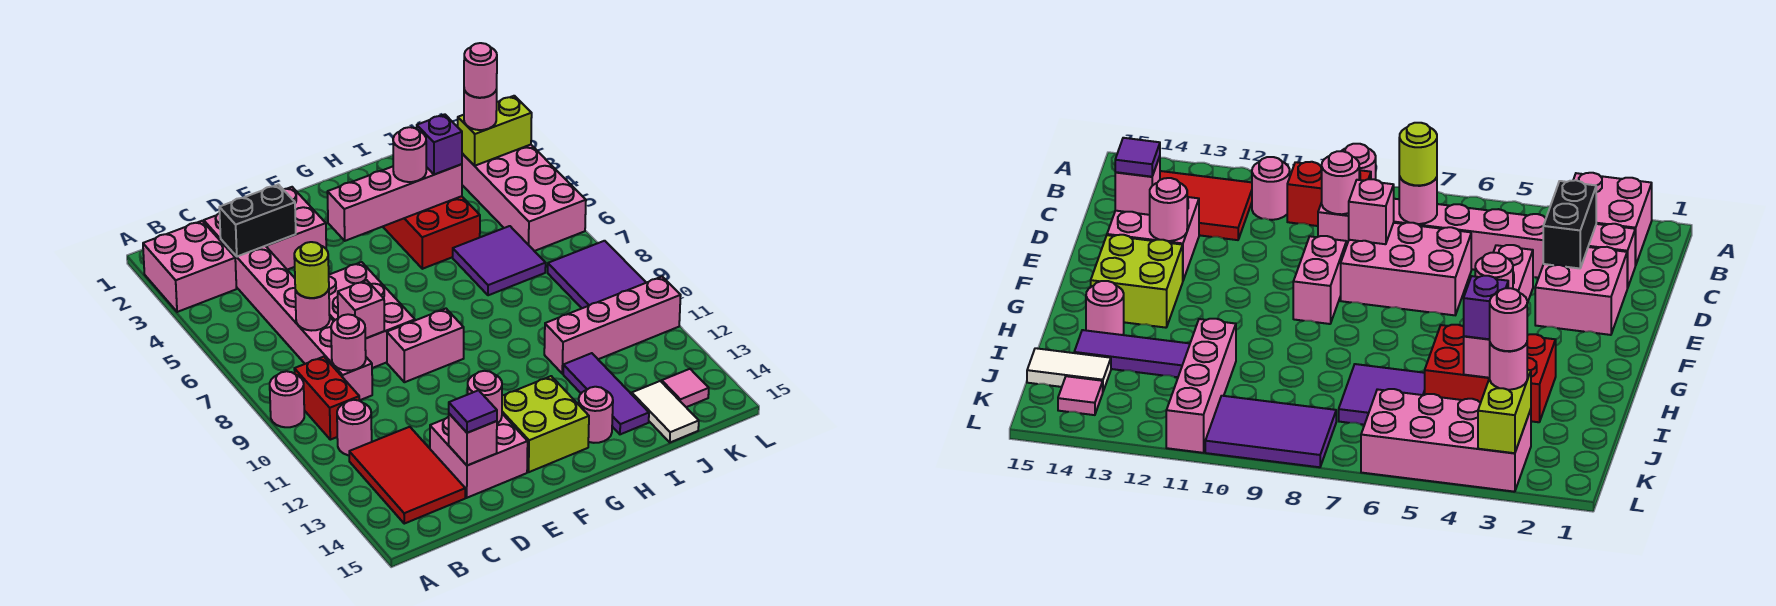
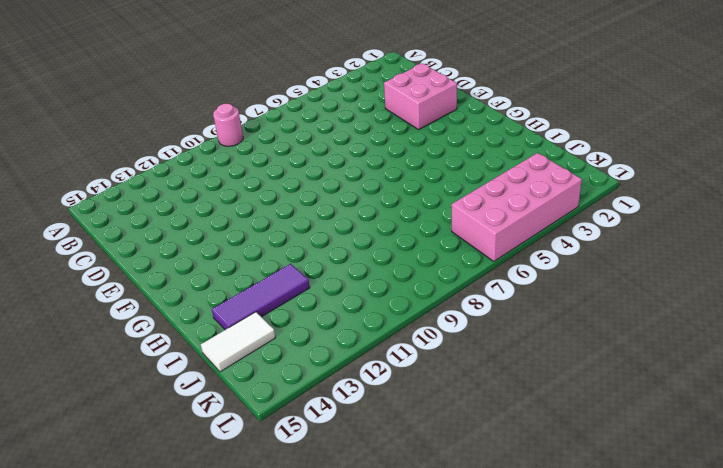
none -> pink brick A2:B3 level 1
none -> red brick B9:B10 level 1
none -> pink round brick B11 level 1
none -> red tile B12:C14 level 1

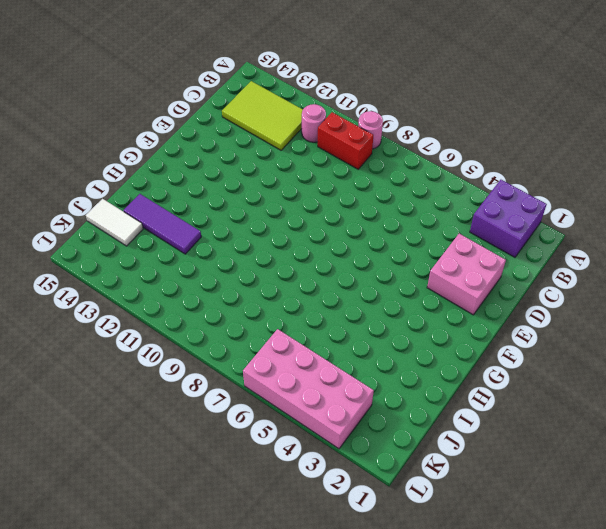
purple brick A2:B3 level 1 -> pink brick A2:B3 level 1
lime tile B12:C14 level 1 -> red tile B12:C14 level 1
none -> pink brick C2:C9 level 1
none -> pink brick D6:E8 level 1
none -> pink brick D13:E14 level 1
none -> pink brick E9:F9 level 1

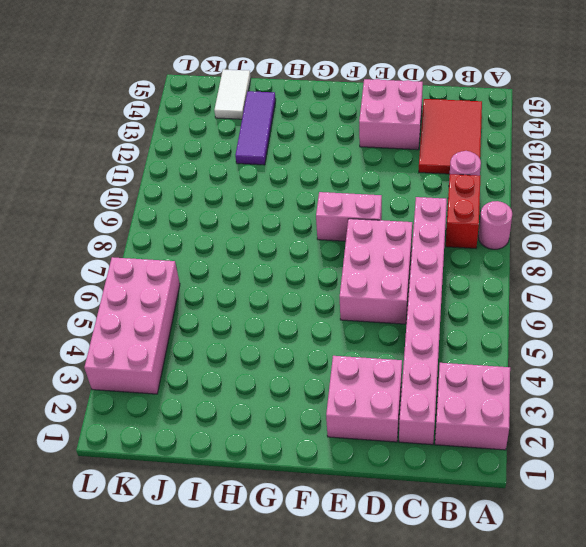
none -> lime brick F13:G14 level 1
none -> red brick H3:I5 level 1
none -> pink round brick H14 level 1
none -> purple tile I6:J7 level 1

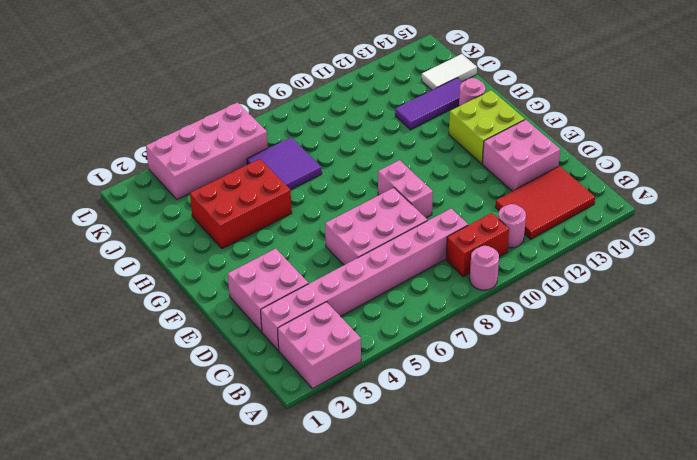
none -> pink brick I11:L11 level 1
none -> purple tile K8:L10 level 1
none -> pink tile K14 level 1
none -> black brick C3:D3 level 2

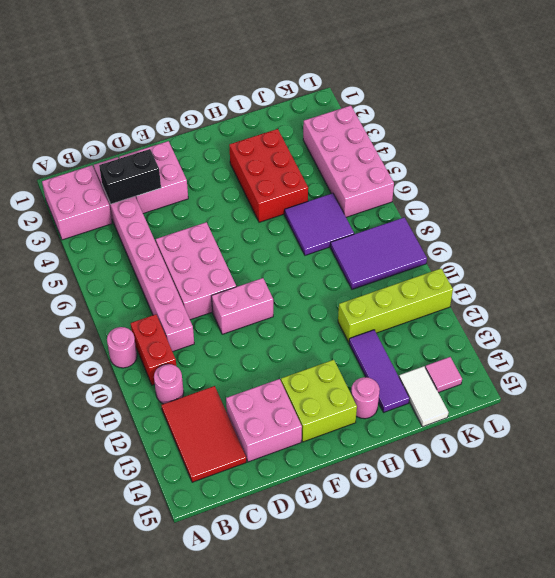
lime brick I11:L11 level 1 -> pink brick I11:L11 level 1
purple tile J8:L9 level 1 -> purple tile K8:L10 level 1
none -> pink round brick C7 level 2
none -> pink round brick C9 level 2
none -> pink brick D8 level 2
none -> pink brick D14 level 2

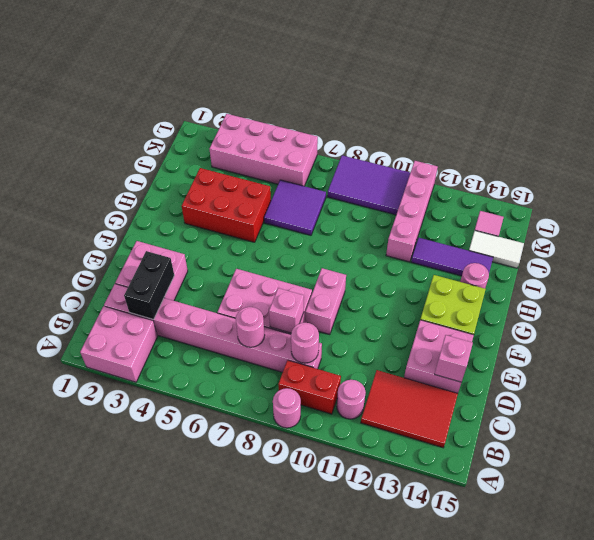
none -> pink round brick E13 level 2
none -> pink brick F4:I4 level 2
none -> lime brick K3:L3 level 2
none -> lime round brick C7 level 3

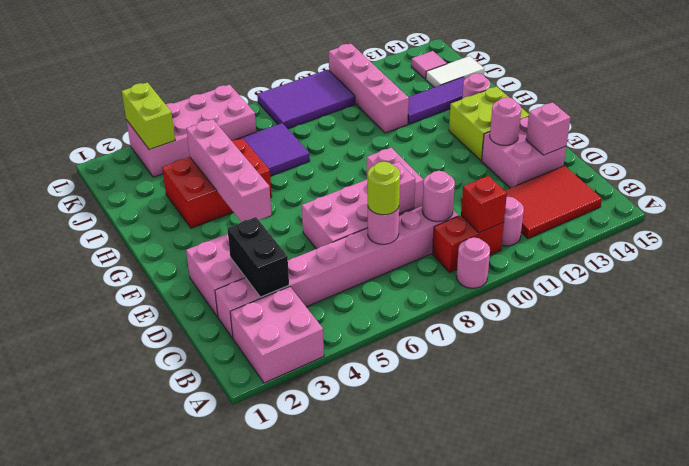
red brick B10 level 2 -> none
none -> purple tile D14 level 3
none -> pink round brick H4 level 3
none -> purple brick I4 level 3
none -> pink round brick K3 level 3

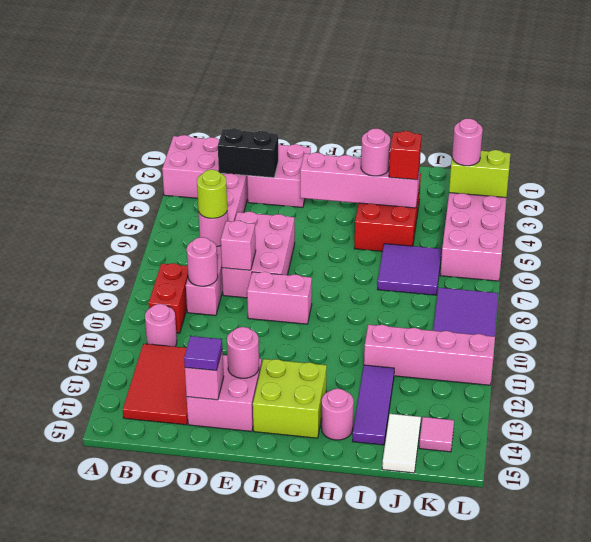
red brick I4 level 3 -> purple brick I4 level 3
none -> pink round brick A9 level 1
none -> pink round brick K3 level 4

